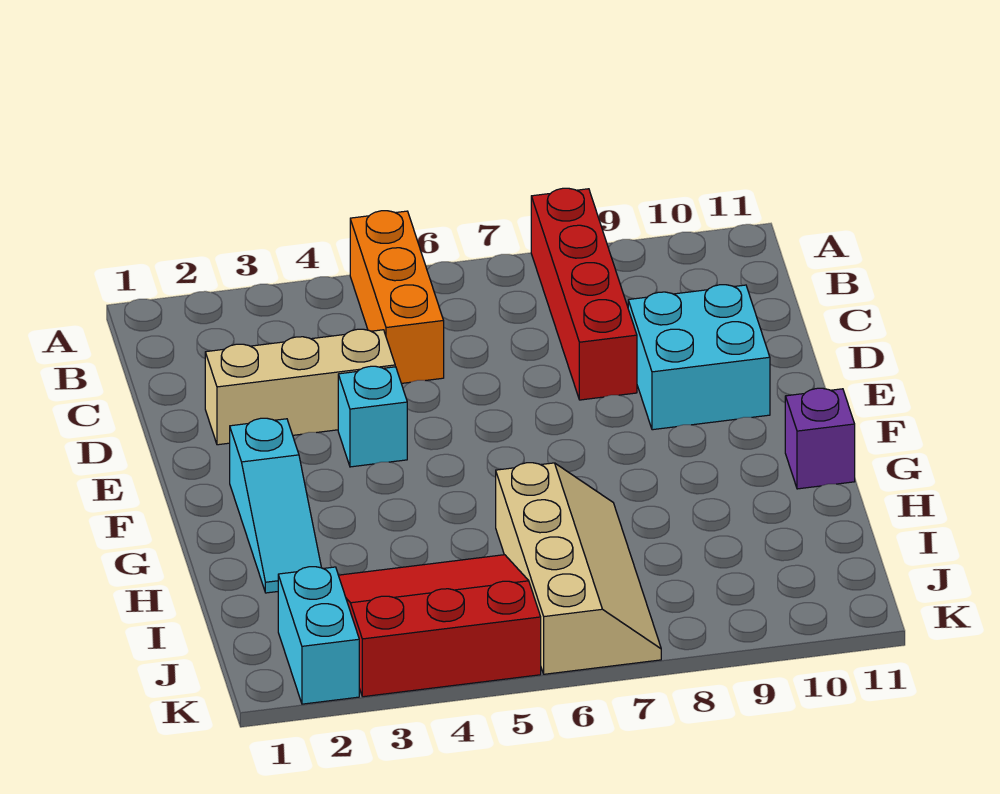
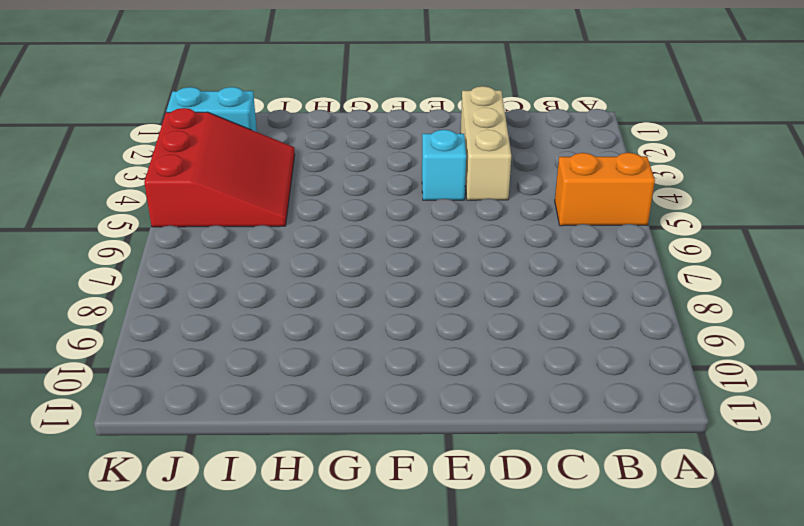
orange brick A5:B5 level 1 -> orange brick A5:C5 level 1
none -> red brick A8:D8 level 1
none -> cyan brick D9:E10 level 1

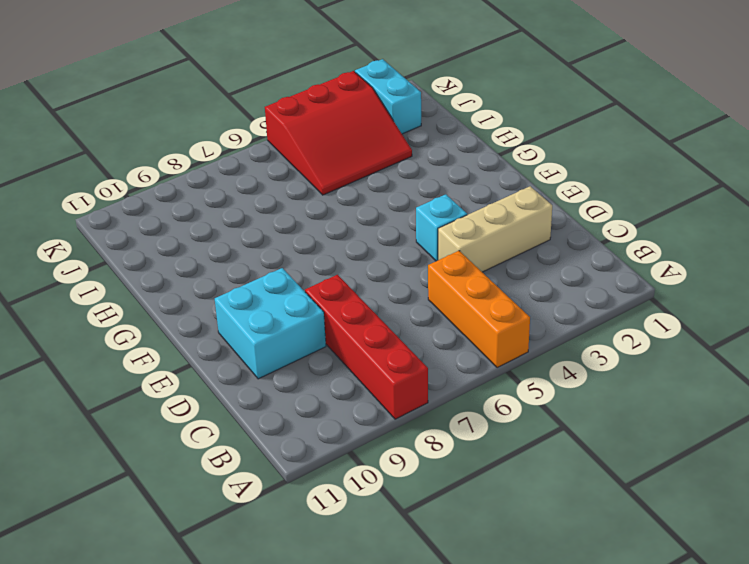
none -> cyan slope F2:H2 level 1 top F
none -> purple brick G11 level 1

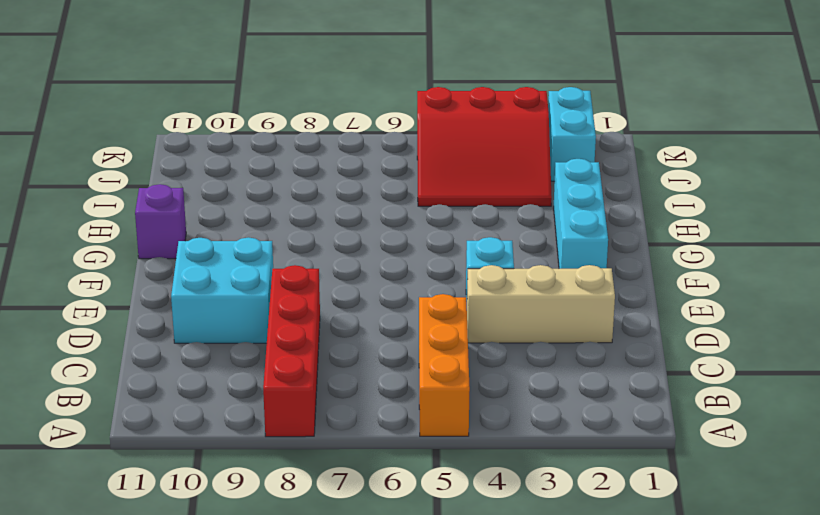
cyan brick F2:H2 level 1 -> cyan slope F2:H2 level 1 top F
none -> tan slope H6:K7 level 1 top 6

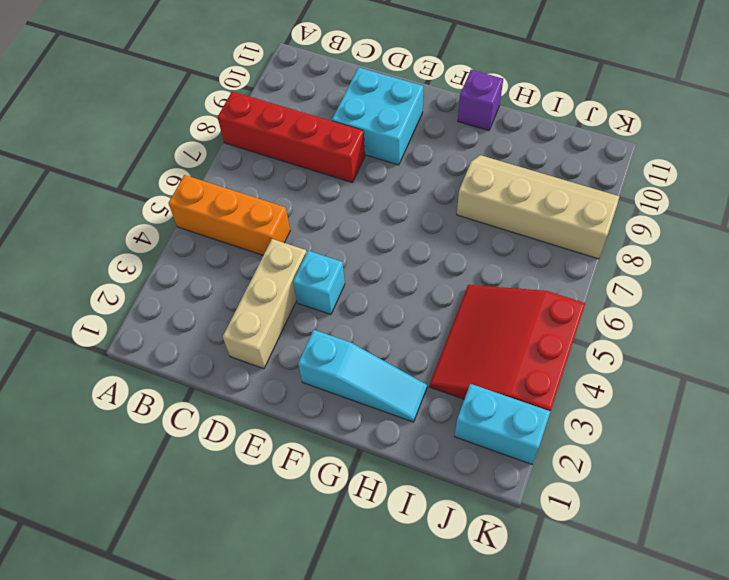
tan slope H8:K9 level 1 top 8 -> tan slope H6:K7 level 1 top 6

